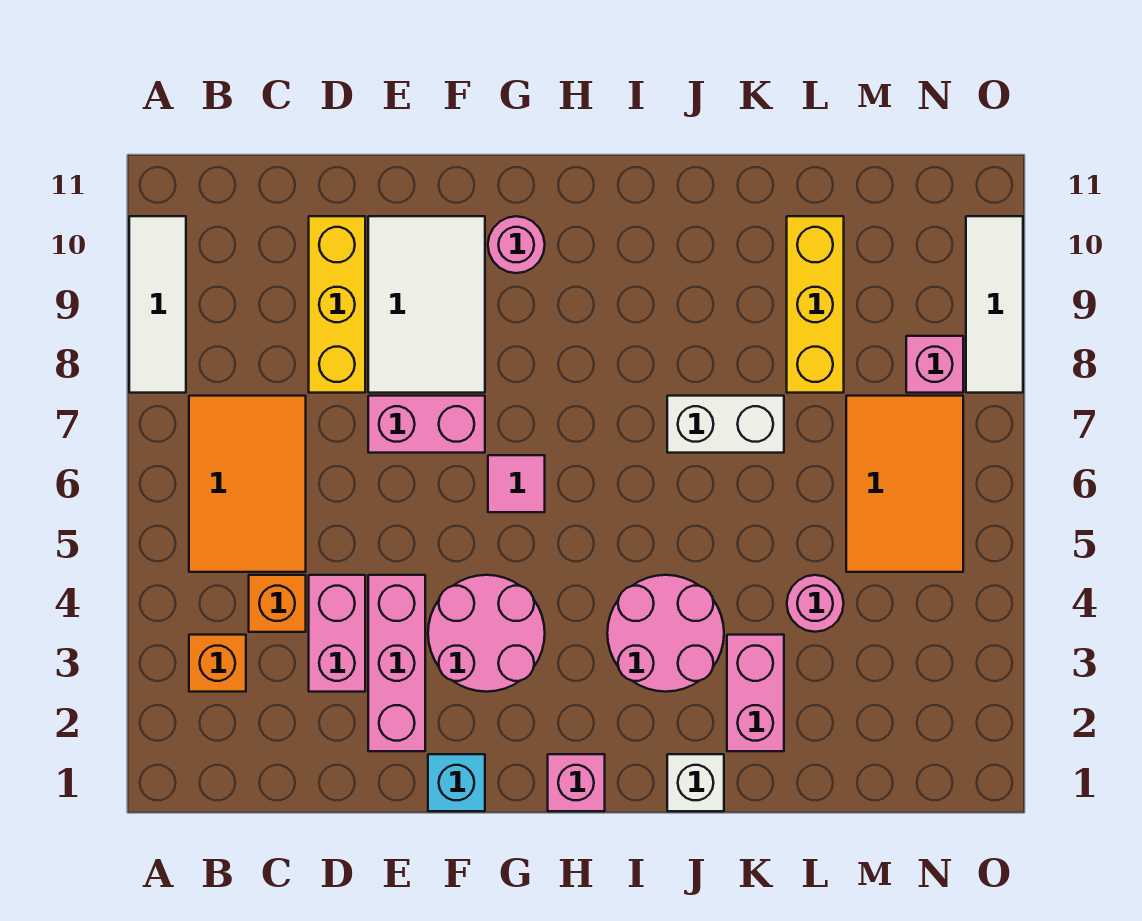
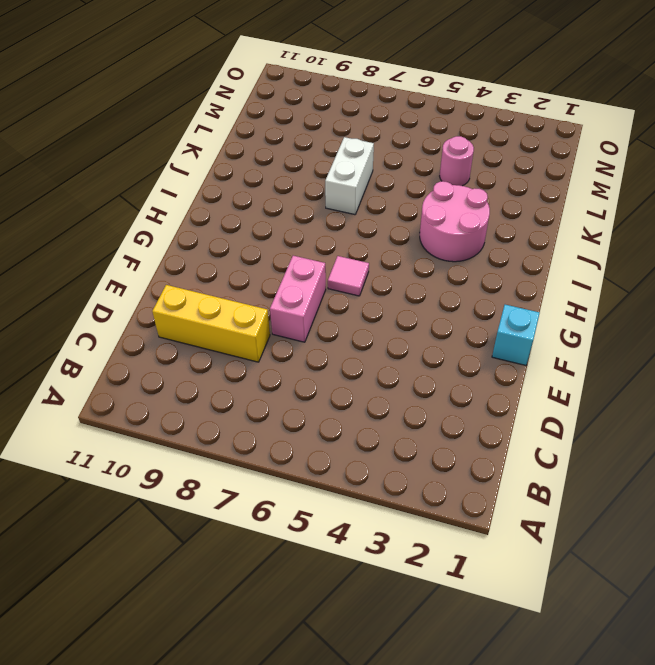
none -> white tile A8:A10 level 1
none -> orange brick B3 level 1
none -> orange tile B5:C7 level 1

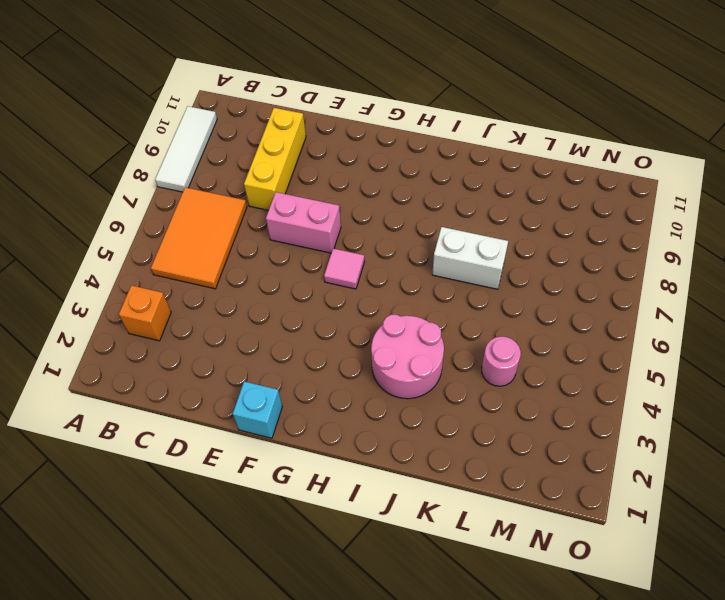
none -> orange brick C4 level 1
none -> pink brick D3:D4 level 1
none -> pink brick E2:E4 level 1

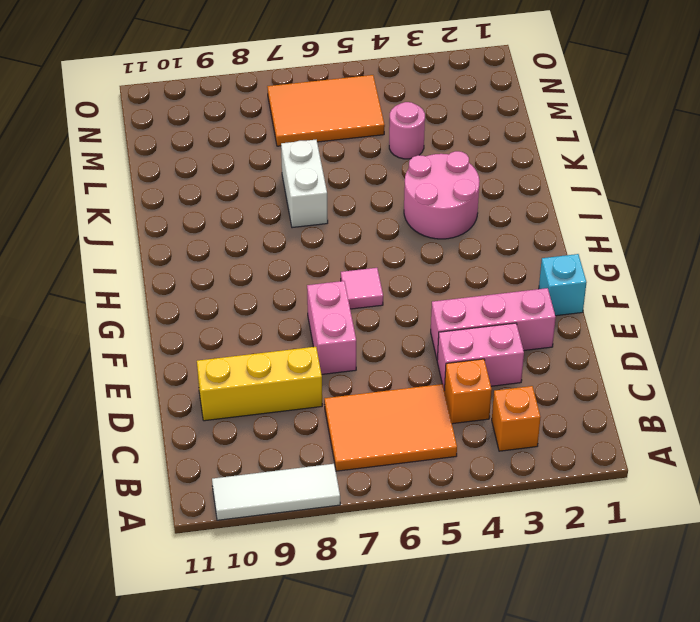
none -> white tile E8:F10 level 1
none -> pink round brick F3:G4 level 1
none -> pink round brick G10 level 1

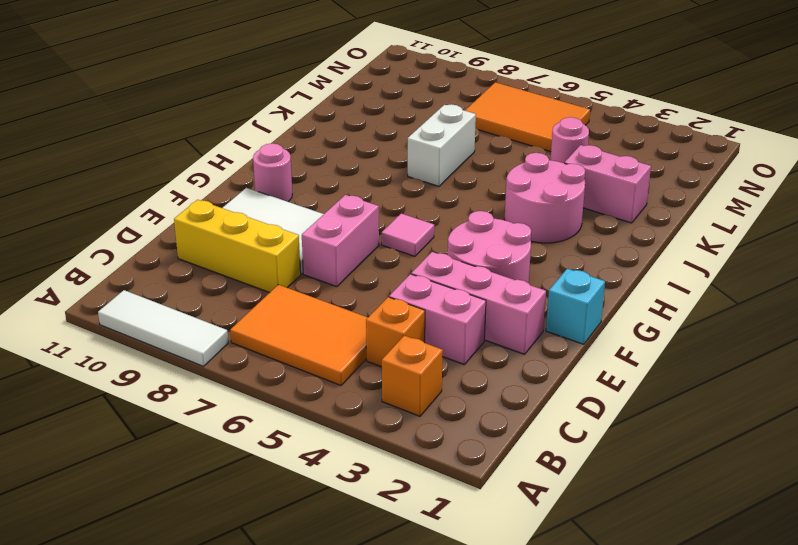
none -> pink brick H1 level 1
none -> white brick J1 level 1
none -> yellow brick L8:L10 level 1

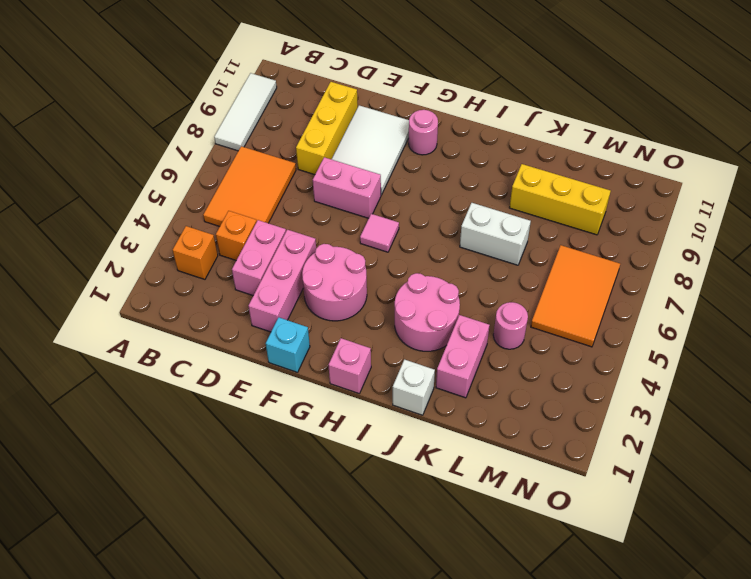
yellow brick K9:M9 level 1 -> yellow brick L8:L10 level 1
none -> pink brick N8 level 1
none -> white tile O8:O10 level 1

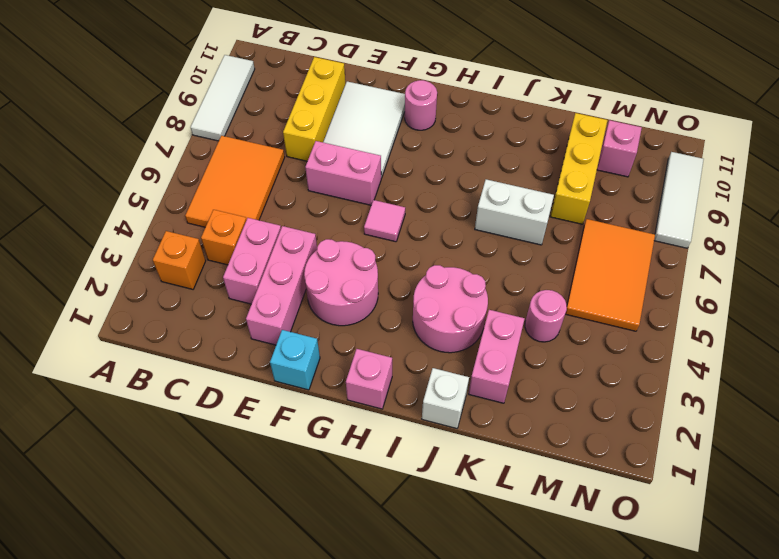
pink brick M10 level 1 -> pink brick N8 level 1

